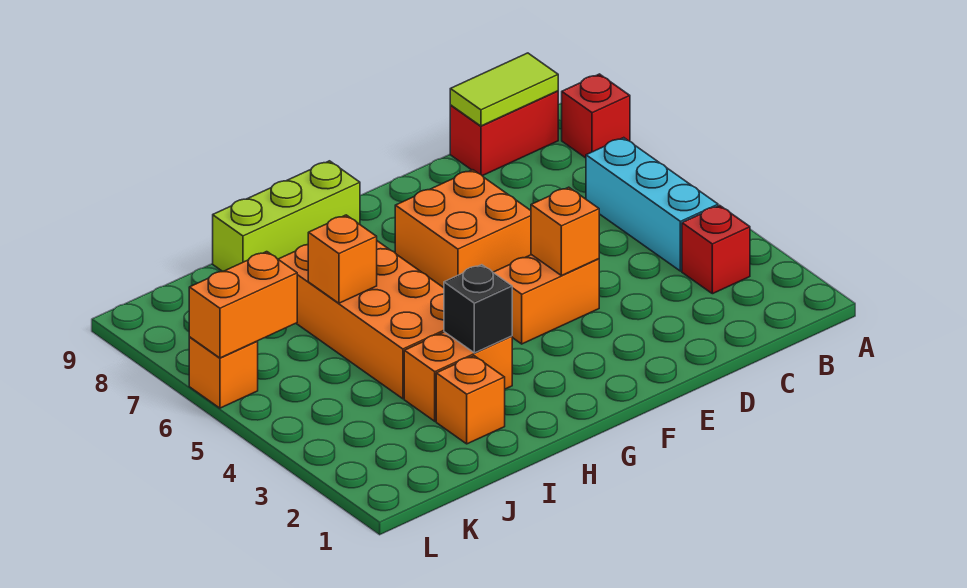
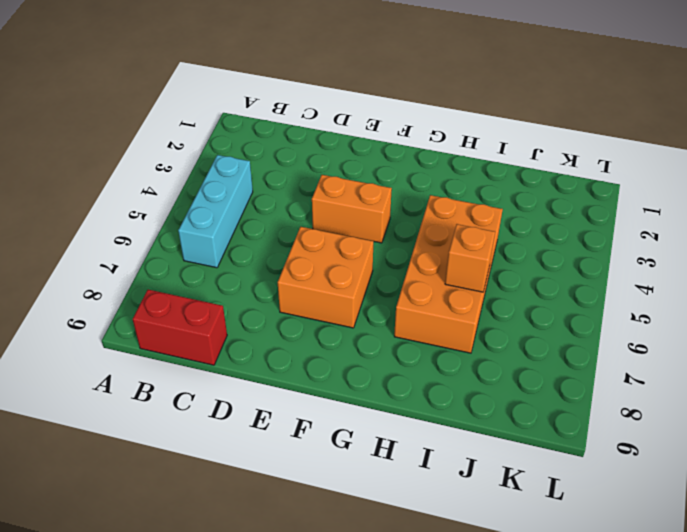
none -> red brick A8 level 1
none -> red brick B3 level 1
none -> lime brick G9:I9 level 1

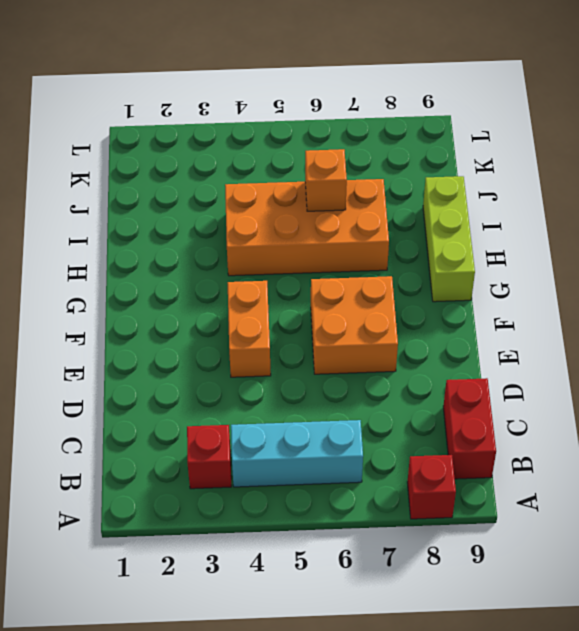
none -> orange brick H3:I3 level 1
none -> orange brick I2 level 1
none -> orange brick L6 level 1

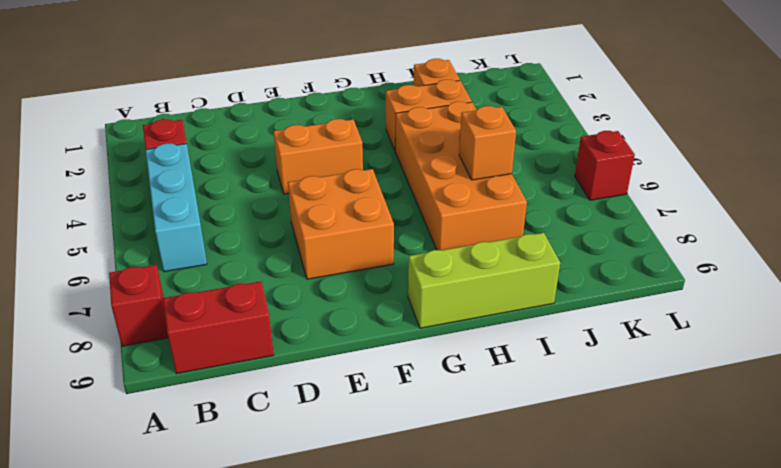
red brick L6 level 1 -> orange brick L6 level 1
none -> lime tile B9:C9 level 2
none -> orange brick E4 level 2
none -> black brick H3 level 2

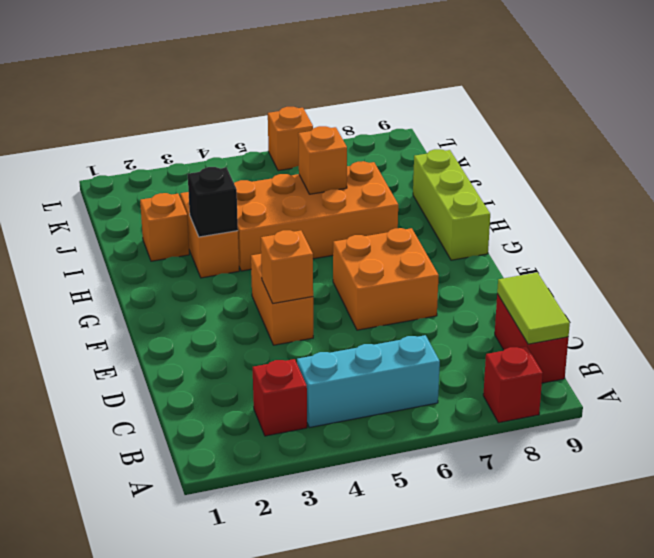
none -> orange brick K6:L6 level 2

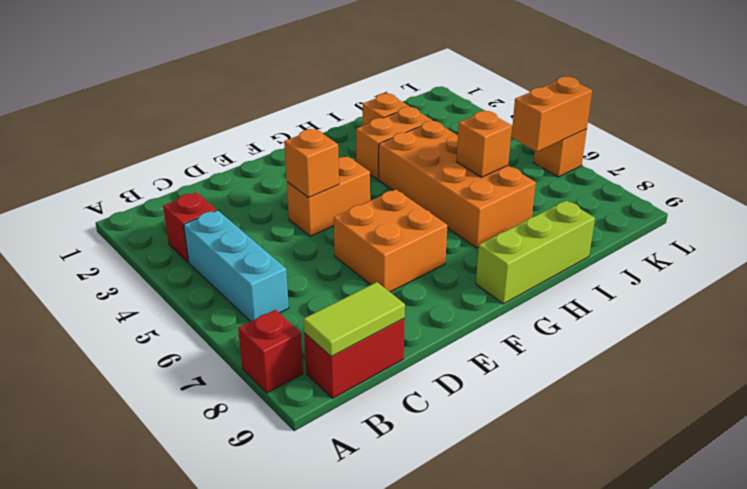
none -> black brick H3 level 2

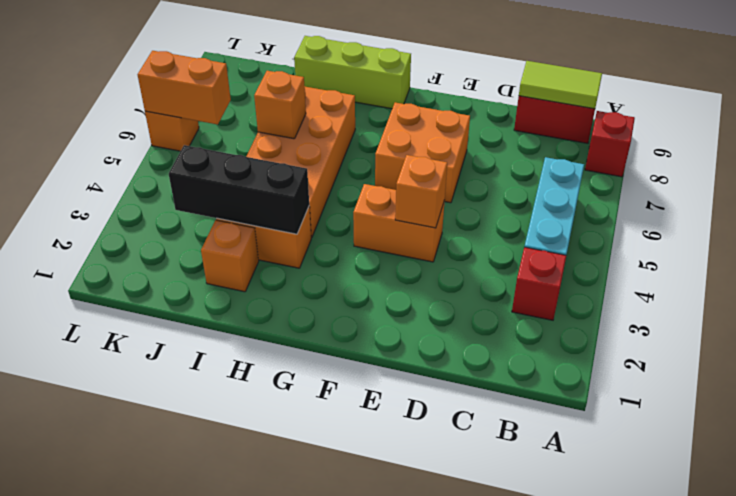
black brick H3:J3 level 2 -> black brick H3 level 2

